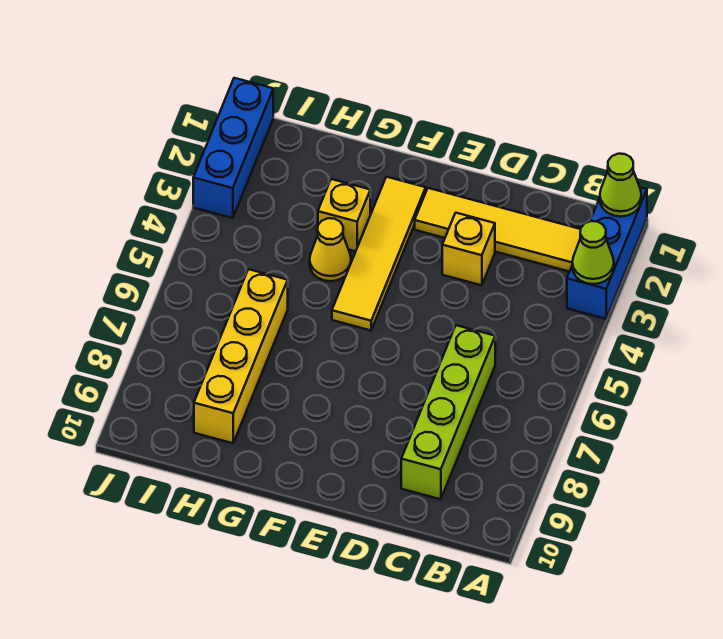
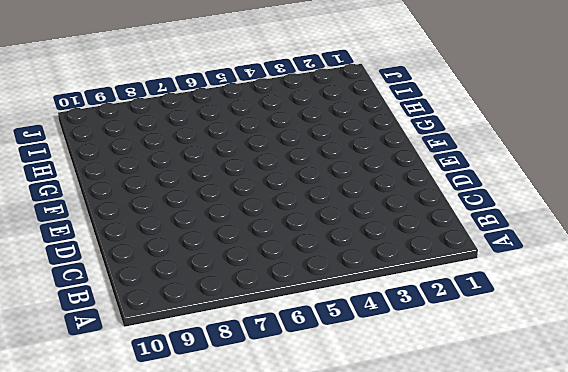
none -> blue brick A1:A3 level 1
none -> yellow tile B2:E2 level 1

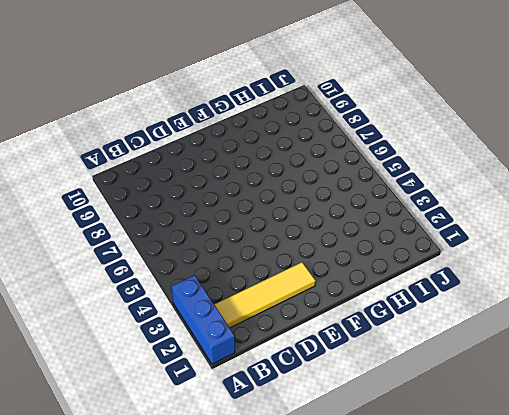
none -> lime brick C6:C9 level 1
none -> yellow brick D3 level 1

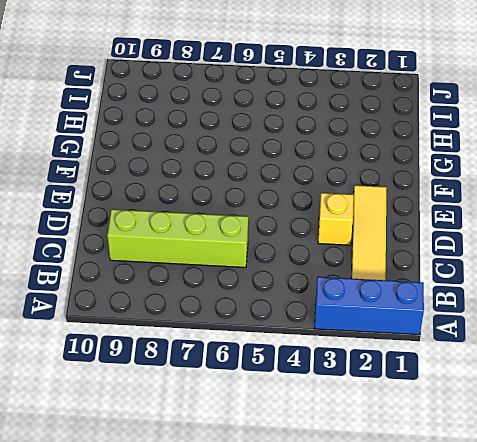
none -> yellow tile F2:F5 level 1
none -> yellow brick G3 level 1

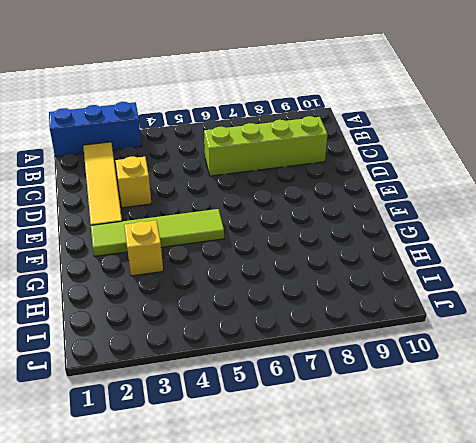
lime tile F2:F5 level 1 -> yellow tile F2:F5 level 1
none -> yellow cone G4 level 1
none -> yellow brick H6:H9 level 1

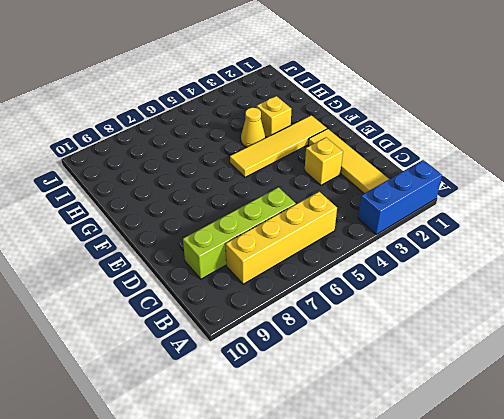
yellow brick B5:B8 level 1 -> yellow brick H6:H9 level 1
none -> blue brick J1:J3 level 1
none -> lime cone A1 level 2

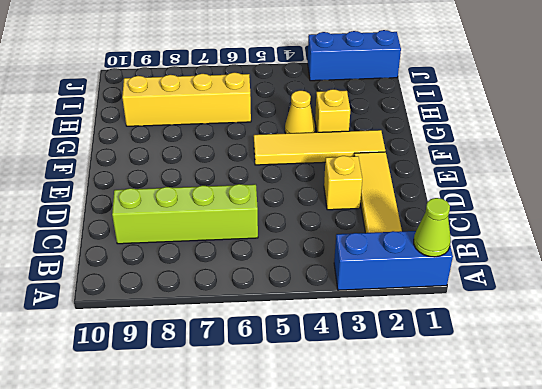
none -> lime cone A3 level 2

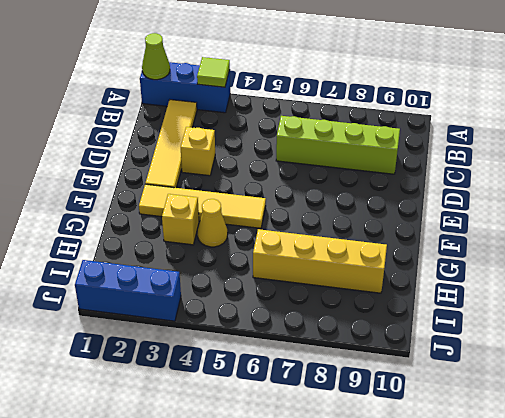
lime tile A3 level 2 -> lime cone A3 level 2

